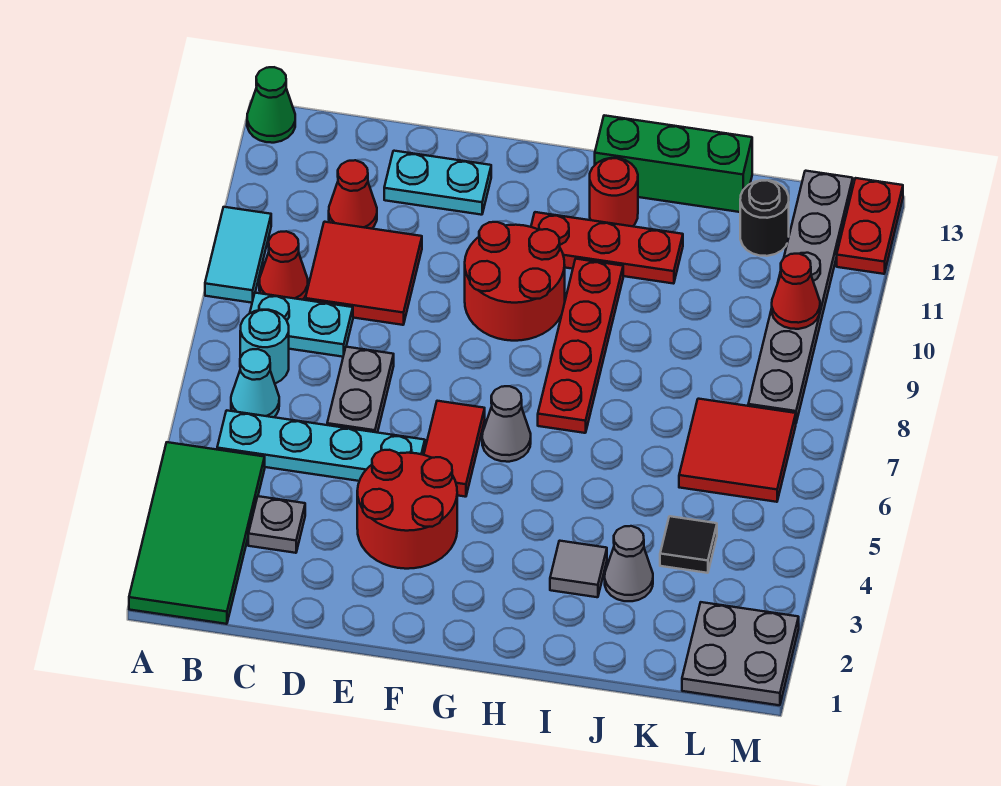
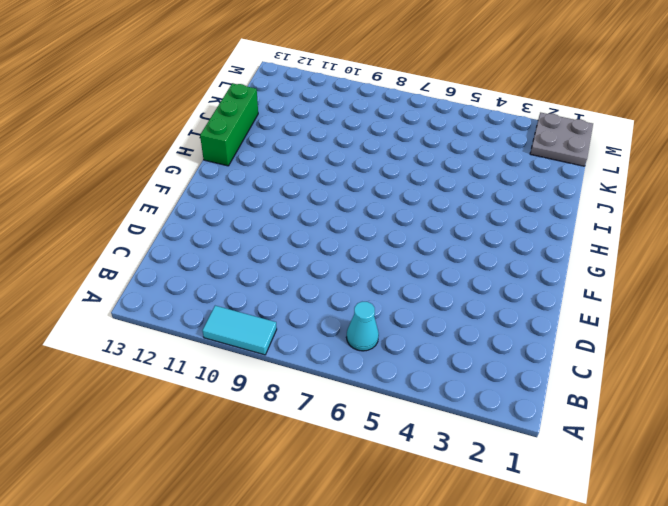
none -> green tile A1:B4 level 1
none -> green cone A13 level 1
none -> cyan plate B5:E5 level 1
none -> cyan round brick B7 level 1

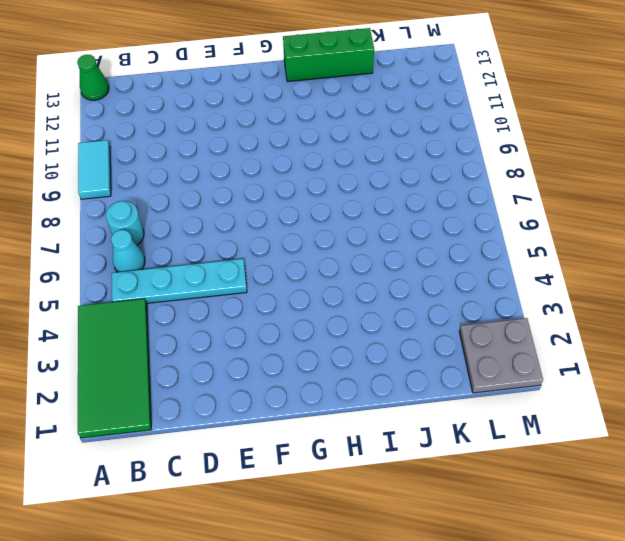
none -> cyan plate B8:C8 level 1
none -> red cone B9 level 1
none -> grey plate C3 level 1
none -> red tile C9:D10 level 1

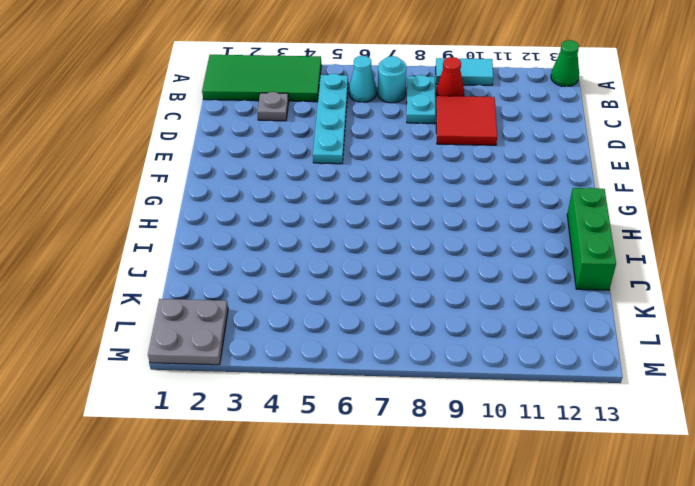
none -> red cone C11 level 1
none -> grey plate D6:D7 level 1
none -> cyan plate D12:E12 level 1
none -> red round brick E3:F4 level 1

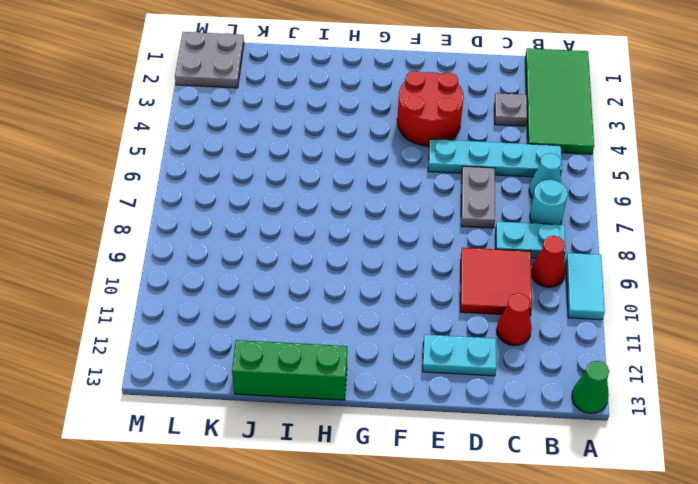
none -> red tile F5:F6 level 1
none -> red round brick F9:G10 level 1
none -> grey cone G6 level 1
none -> red plate G11:I11 level 1

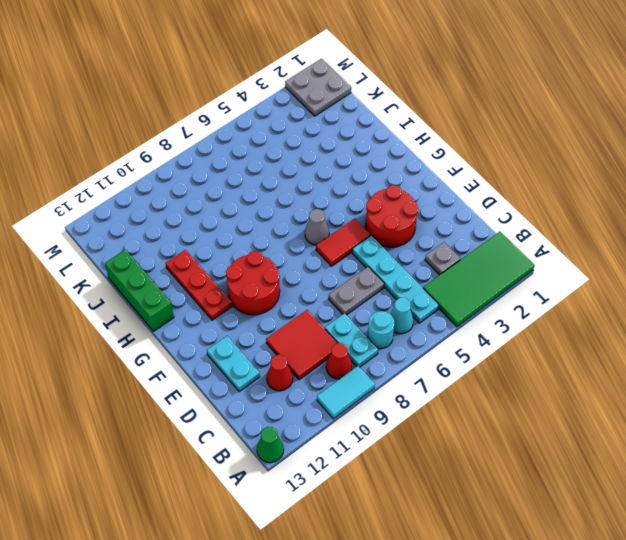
none -> red plate H7:H10 level 1
none -> red round brick H12 level 1
none -> grey tile I3 level 1
none -> grey cone J3 level 1

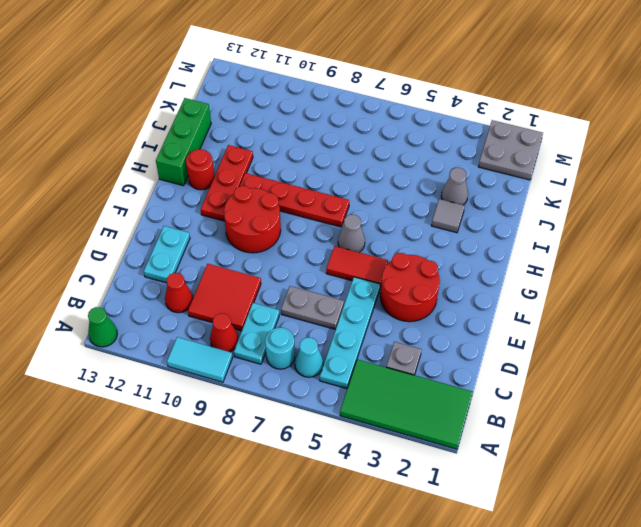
none -> black tile K4 level 1
none -> red tile K6:L7 level 1
none -> black round brick K12 level 1
none -> grey plate L8:L13 level 1

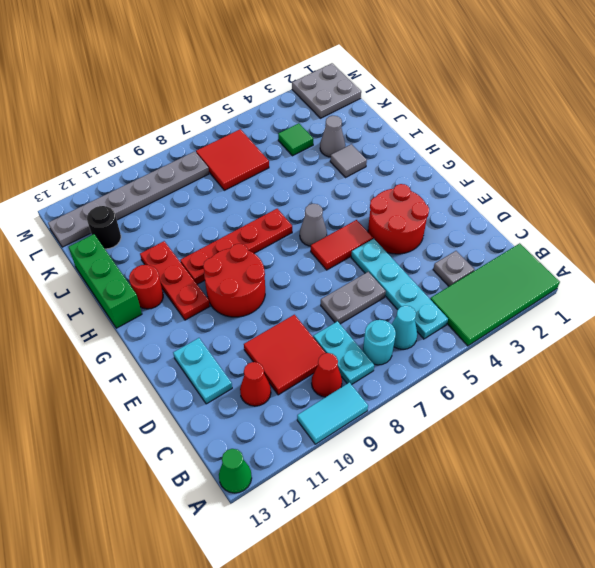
green tile K4 level 1 -> black tile K4 level 1
none -> red plate M12:M13 level 1
none -> red cone L10 level 2

